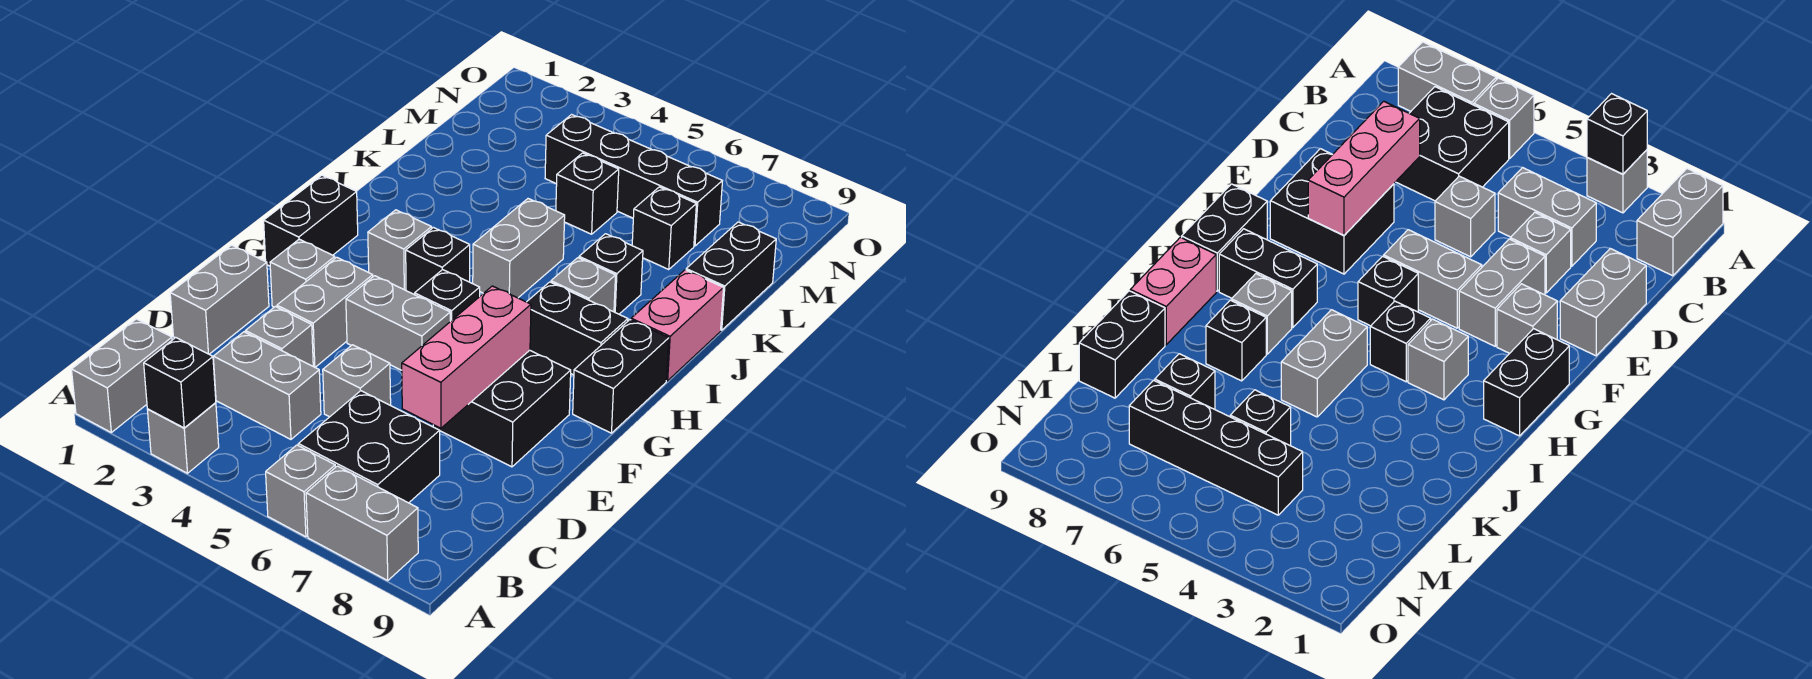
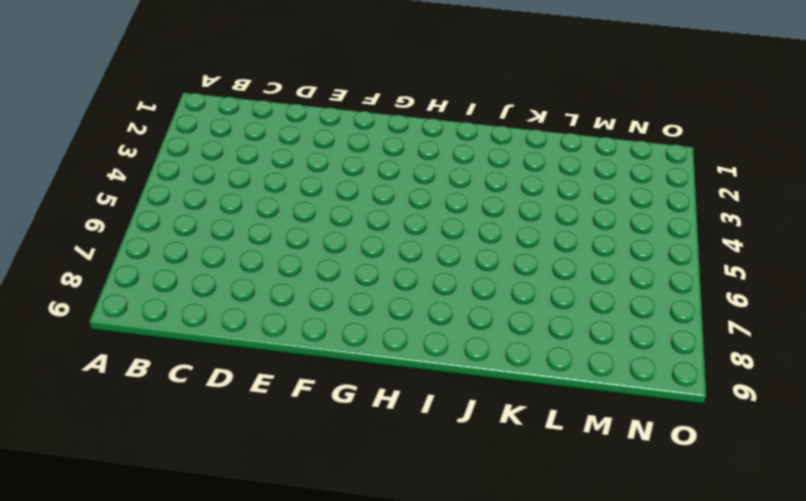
none -> grey brick A1:B1 level 1
none -> grey brick A3 level 1
none -> grey brick A6 level 1

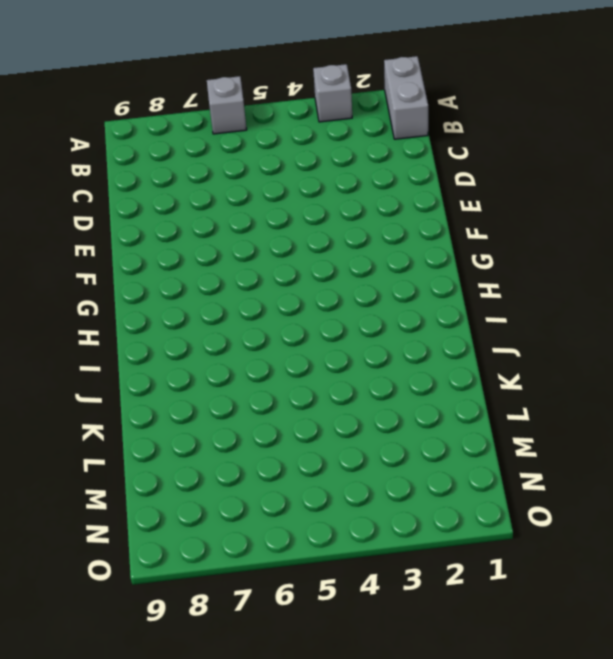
none -> grey brick A7:A8 level 1
none -> black brick B6:C7 level 1
none -> grey brick C3:C4 level 1

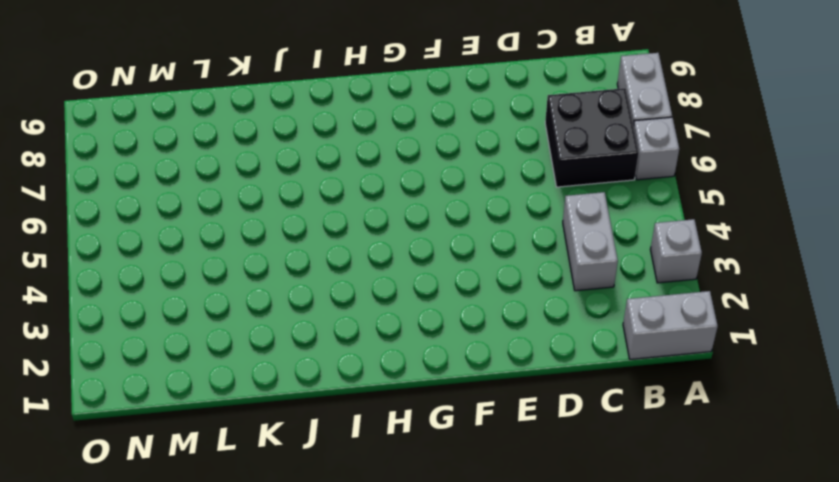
none -> grey brick D1:E1 level 1
none -> grey brick D3 level 1
none -> grey brick D5 level 1

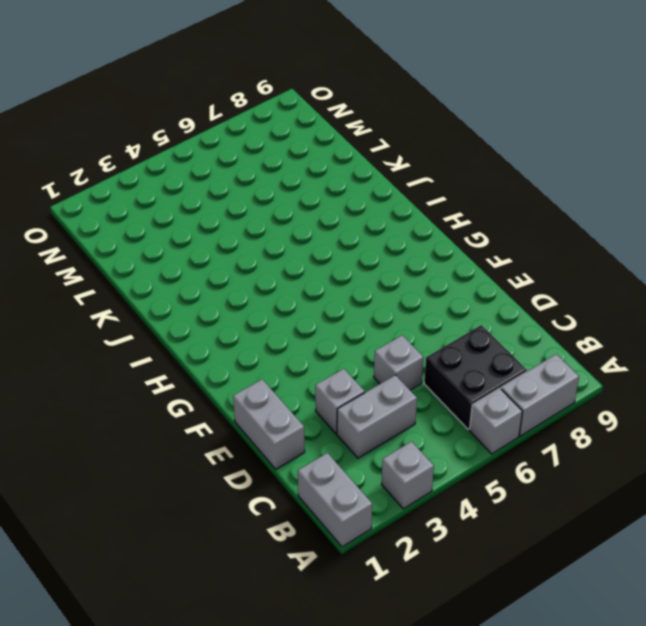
none -> grey brick E3:F3 level 1
none -> black brick E7:F8 level 1
none -> grey brick F2 level 1

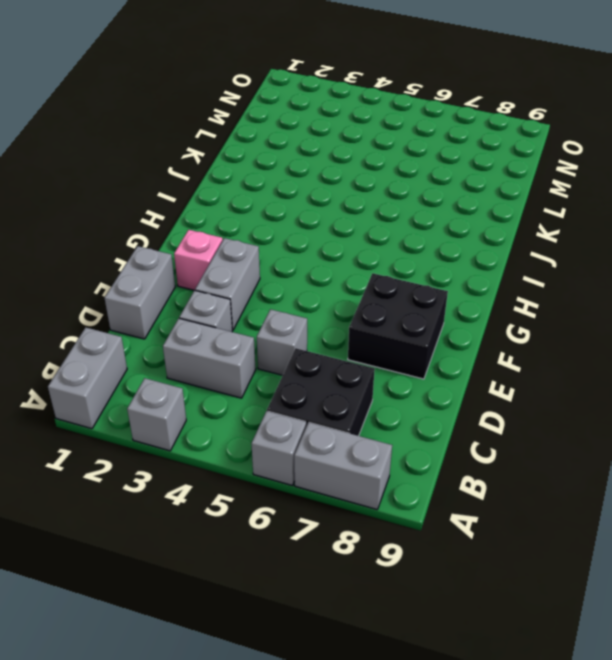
pink brick F2 level 1 -> grey brick F2 level 1
none -> grey brick F4:F5 level 1
none -> black brick G1:H1 level 1
none -> black brick G5 level 1

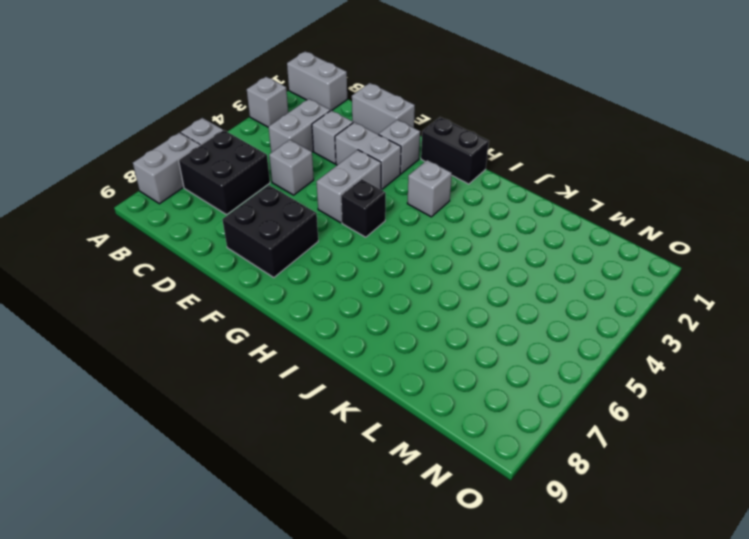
none -> black brick G9:H9 level 1
none -> black brick H4 level 1
none -> black brick H7:H8 level 1

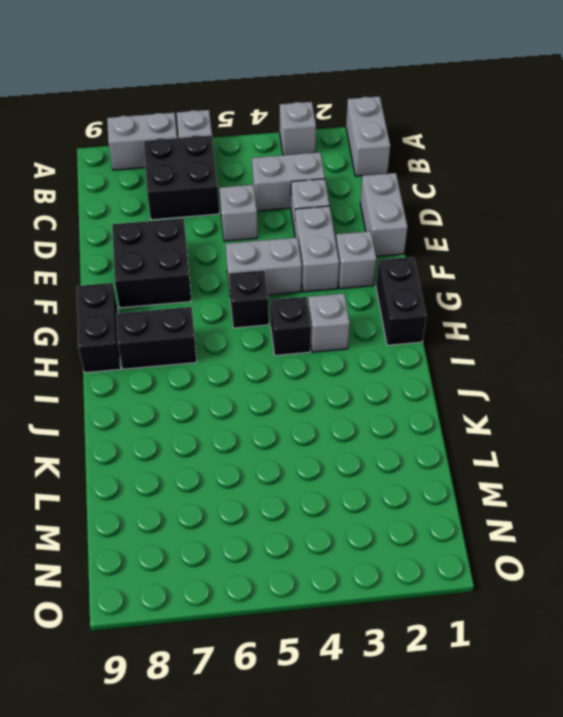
none -> grey brick I5:J5 level 1
none -> grey brick I7 level 1
none -> pink brick I9:J9 level 1

